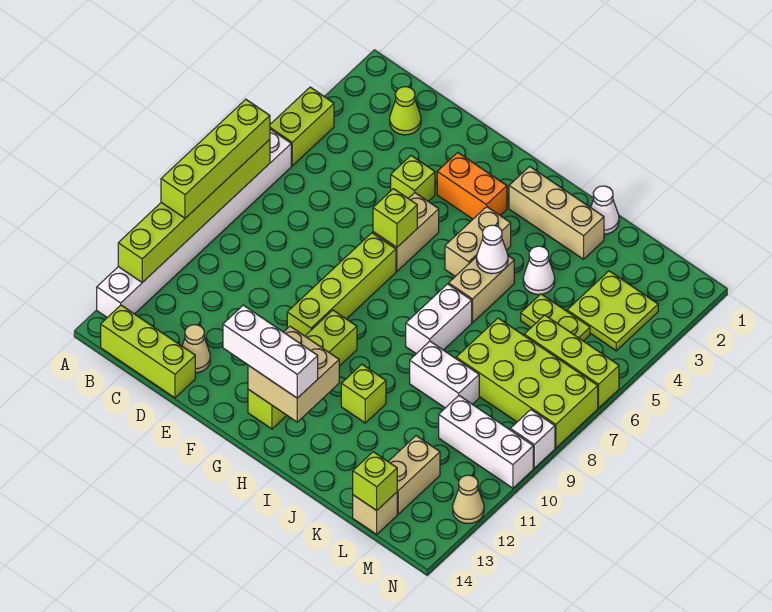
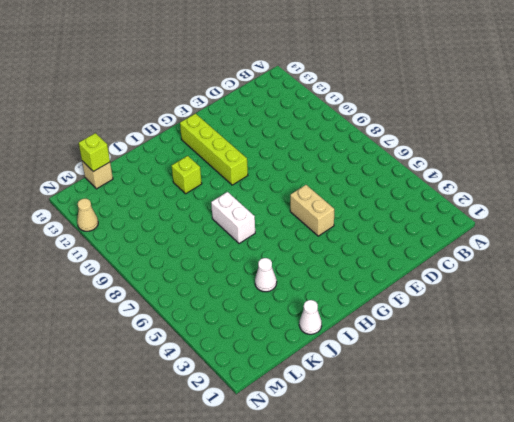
none -> lime brick A4:A5 level 1
none -> white brick A6:A13 level 1
none -> lime brick B14:D14 level 1
none -> lime cone C2 level 1

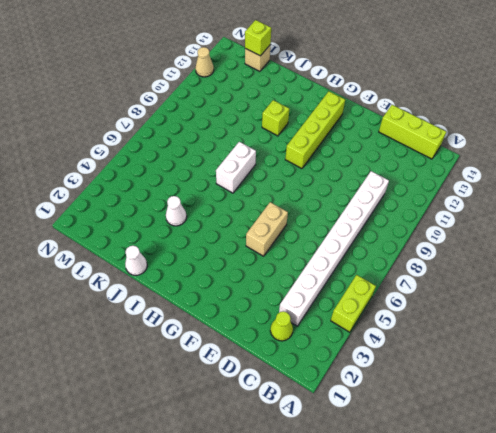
white brick C3:C10 level 1 -> white brick A6:A13 level 1
none -> tan cone D13 level 1
none -> lime brick E4 level 1
none -> orange brick F3:G3 level 1
none -> lime brick F7:F10 level 1

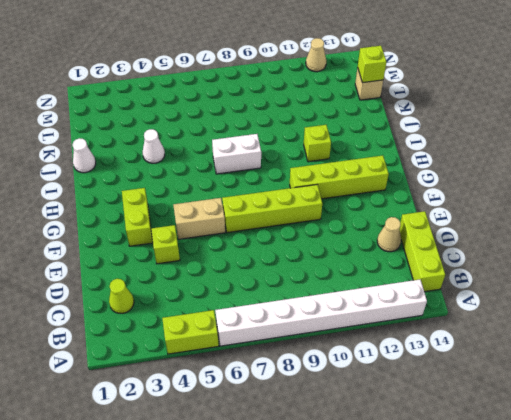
lime brick F3:G3 level 1 -> orange brick F3:G3 level 1
none -> tan brick H2:J2 level 1
none -> tan brick H4:H5 level 1
none -> tan brick I5:I6 level 1
none -> white brick J9:K9 level 1

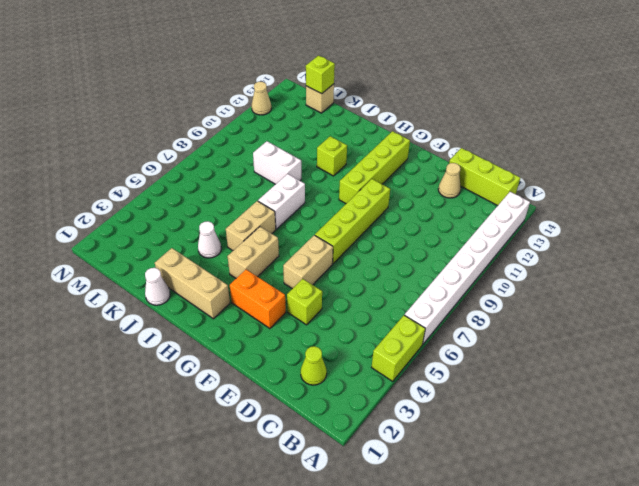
none -> lime plate K5:L5 level 1
none -> lime brick K7:N8 level 1
none -> lime plate L3:M4 level 1
none -> lime brick L6:N6 level 1

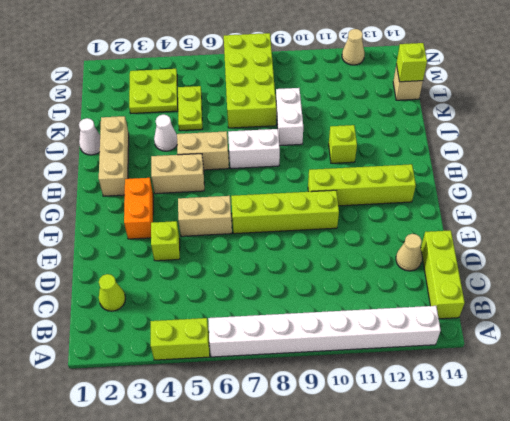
none -> lime brick L6:N6 level 1
none -> white brick L10:N10 level 1
none -> tan brick L12:L13 level 1
none -> white brick N9 level 1

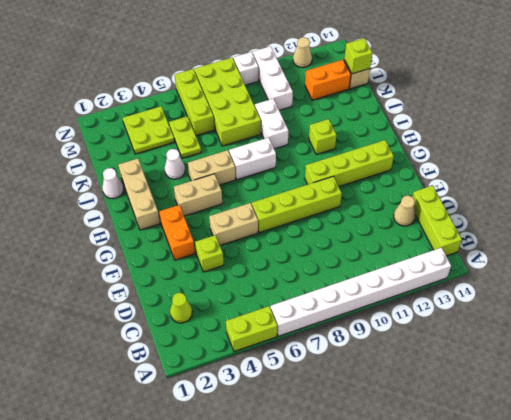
orange brick L12:L13 level 1 -> tan brick L12:L13 level 1
none -> lime brick A7:A12 level 2
none -> lime brick F6 level 2
none -> tan brick G12:H13 level 2
none -> white cone I5 level 2

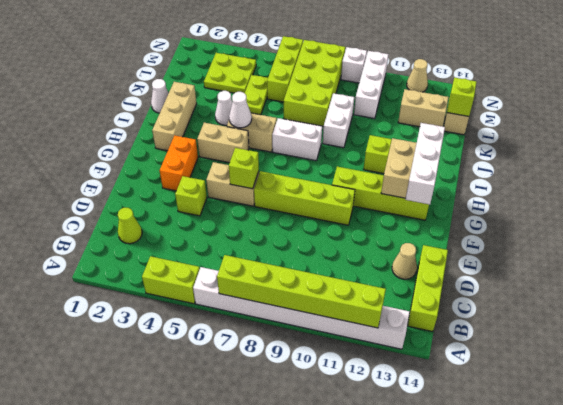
none -> lime brick A7:A10 level 3

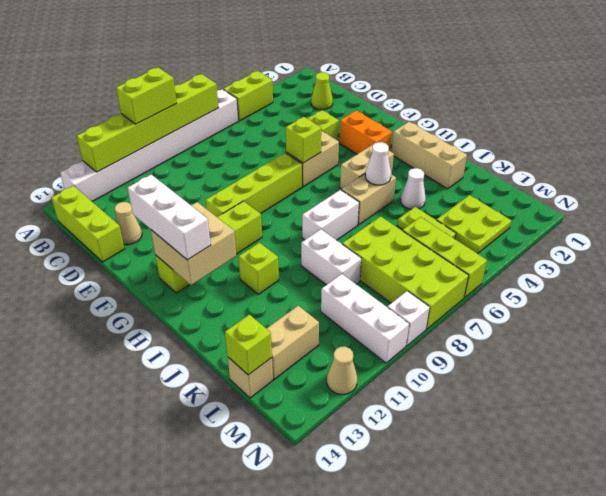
lime brick A9:A10 level 3 -> lime brick A7:A10 level 3
none -> white cone J1 level 1

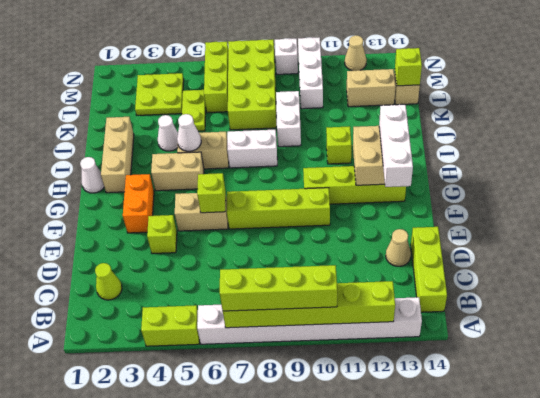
white cone H1 level 1 -> white cone J1 level 1

